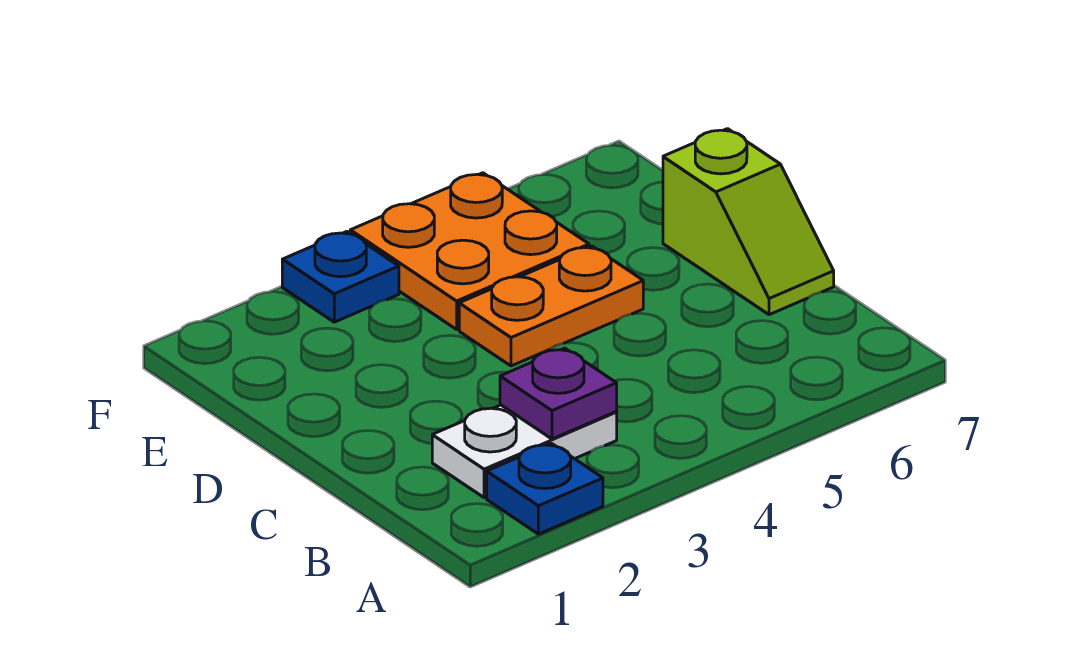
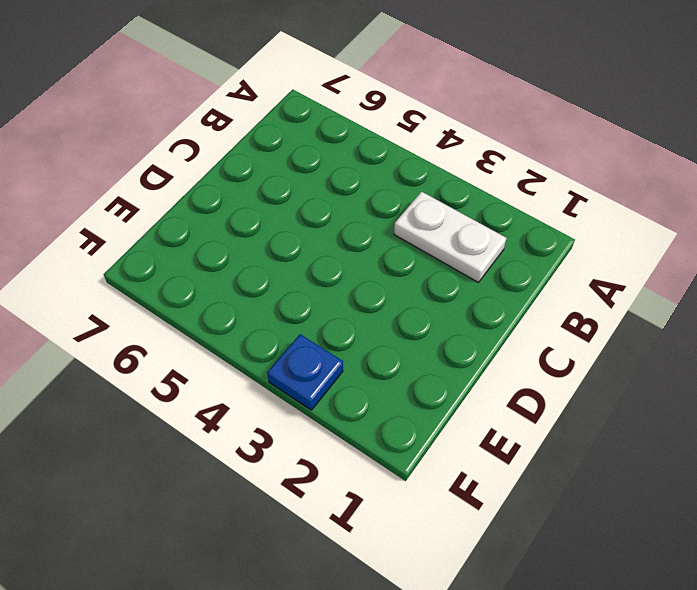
none -> blue plate A2 level 1
none -> lime slope C7:D7 level 1 top D

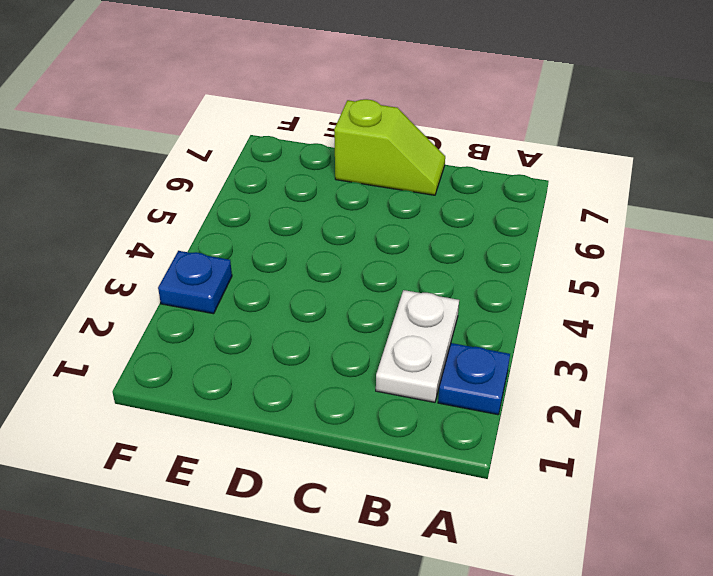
none -> orange plate D4:D5 level 1
none -> orange plate E4:F5 level 1

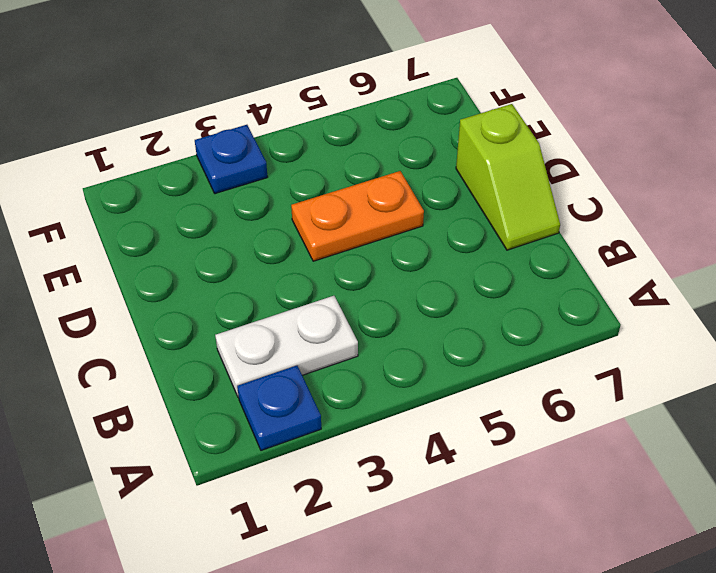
none -> orange plate E4:F5 level 1
none -> purple plate B3 level 2

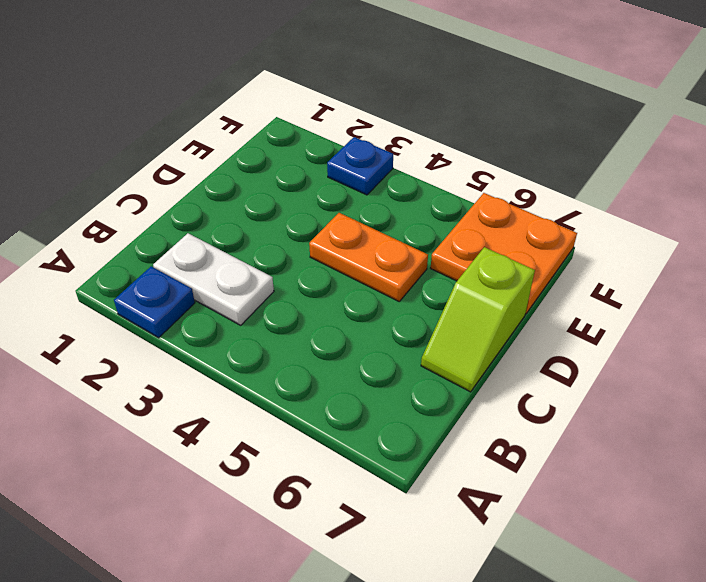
orange plate E6:F7 level 1 -> orange plate E4:F5 level 1
none -> purple plate B3 level 2

